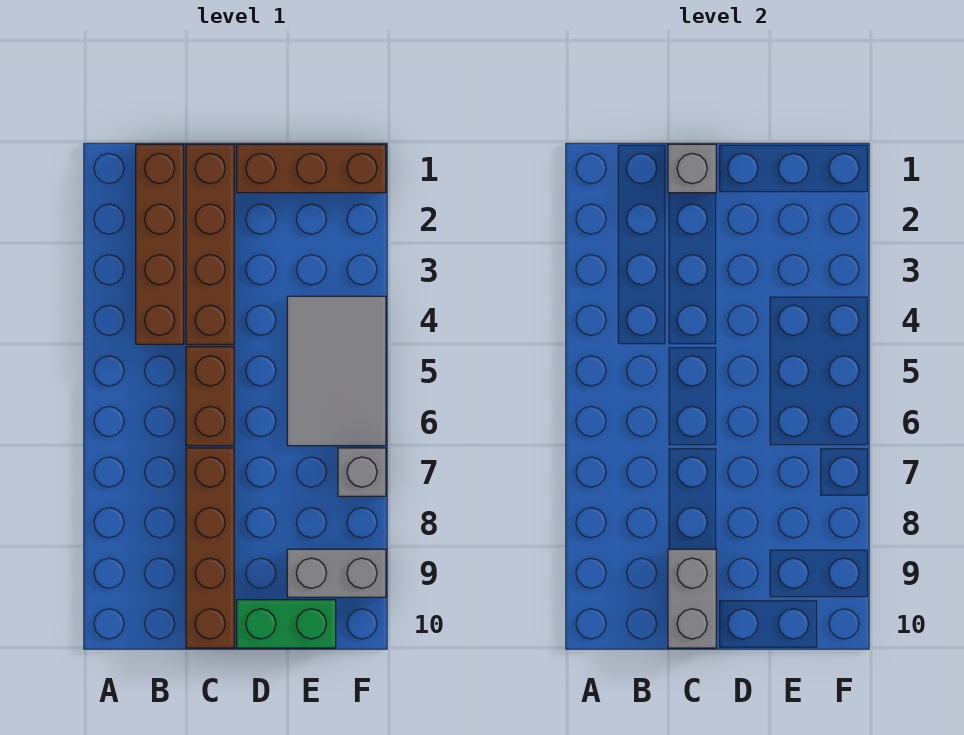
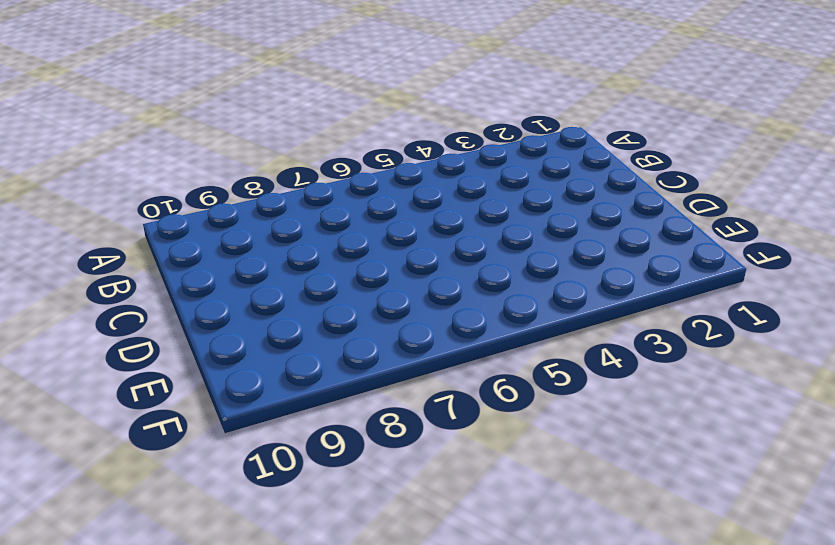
none -> brown brick B1:B4 level 1
none -> brown brick C1:C4 level 1

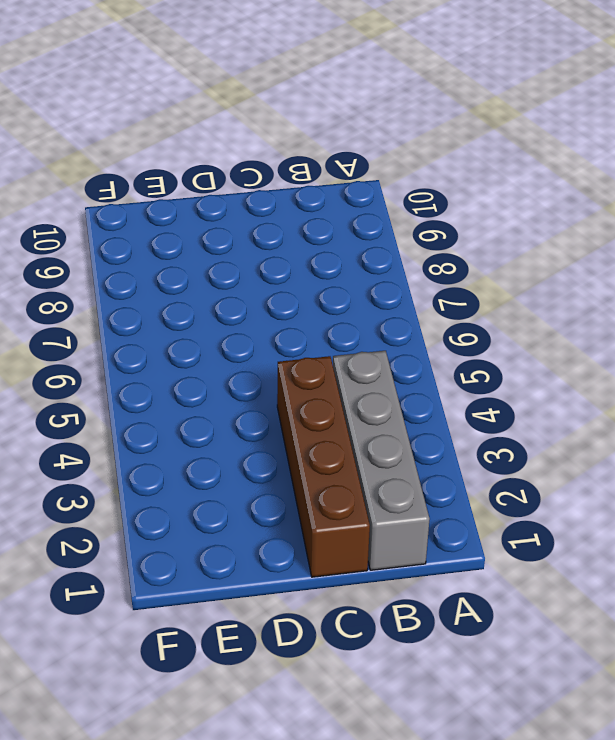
grey brick B1:B4 level 1 -> brown brick B1:B4 level 1
none -> brown brick C5:C6 level 1
none -> brown brick C7:C10 level 1

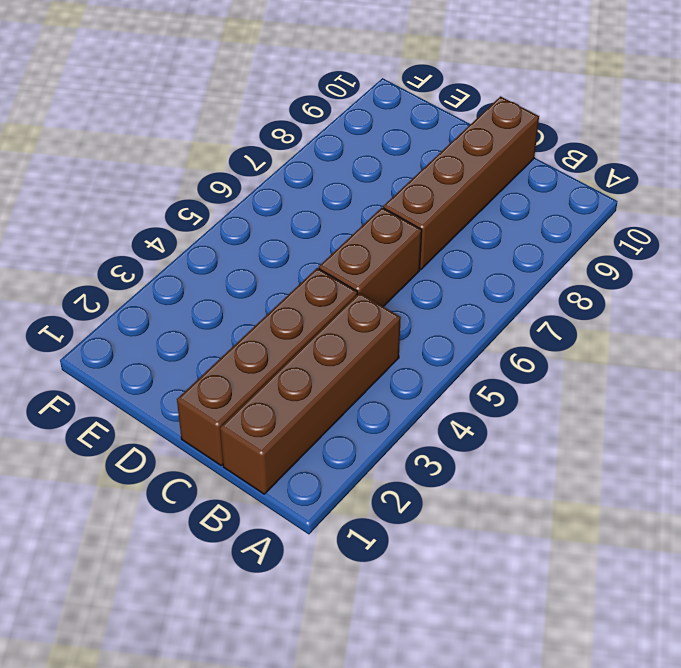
none -> brown brick D1:F1 level 1
none -> green brick D10:E10 level 1

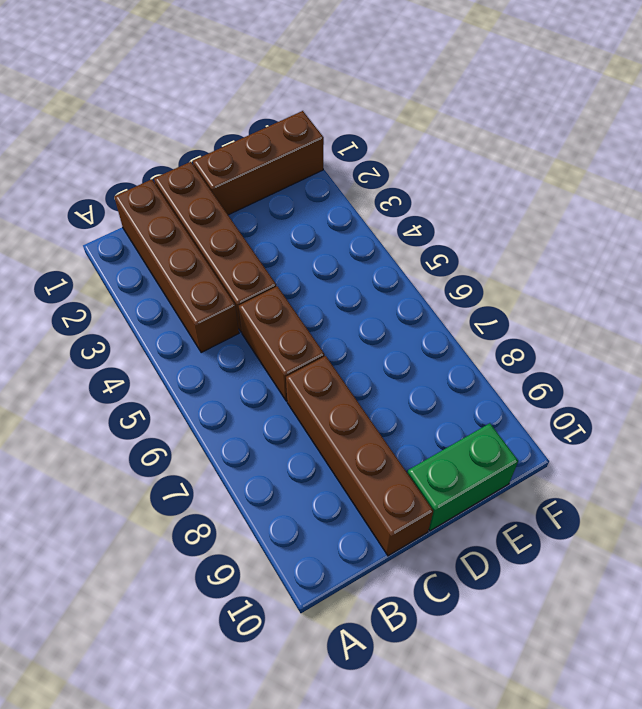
none -> grey tile E4:F6 level 1
none -> grey brick E9:F9 level 1

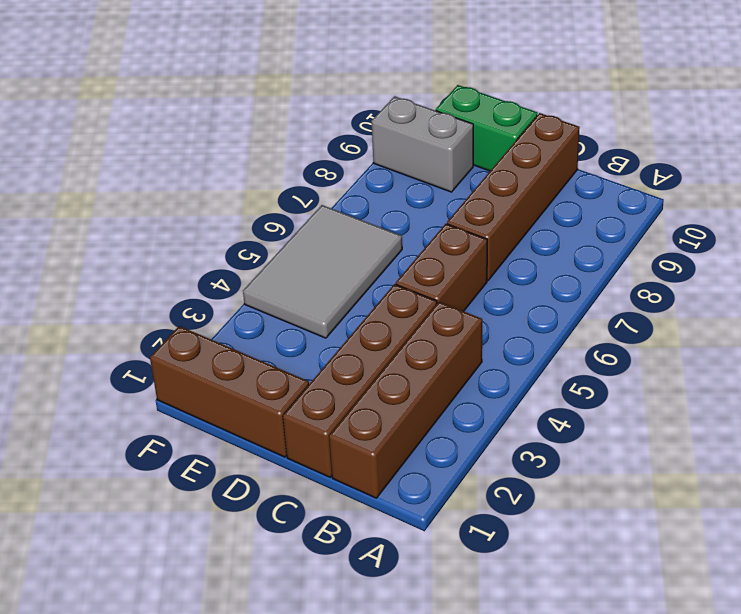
none -> grey brick F7 level 1
none -> grey brick C1 level 2

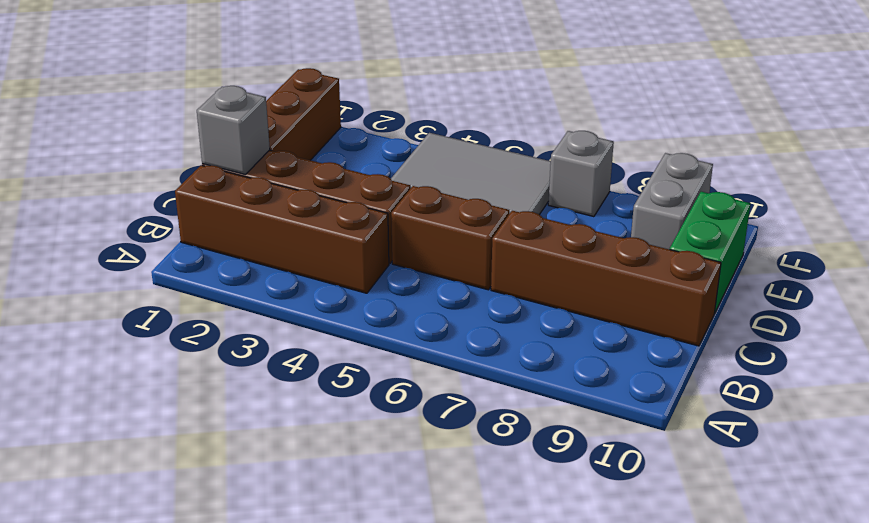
none -> grey brick C9:C10 level 2

